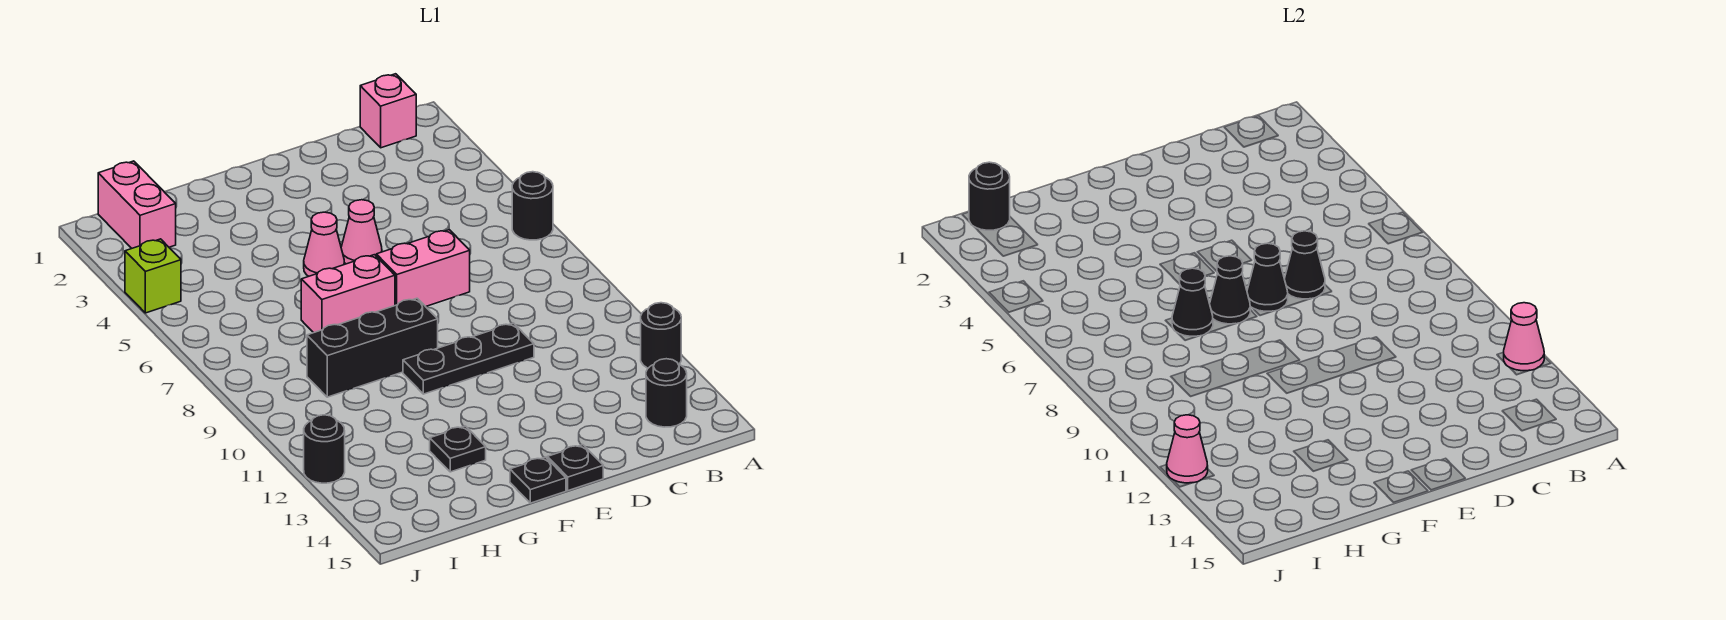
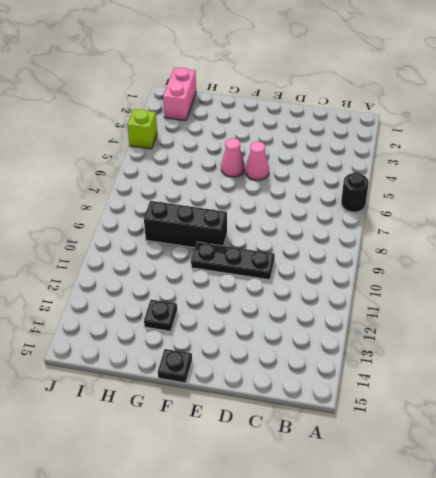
none -> black round brick A12 level 1
none -> pink brick B1 level 1
none -> black round brick B14 level 1

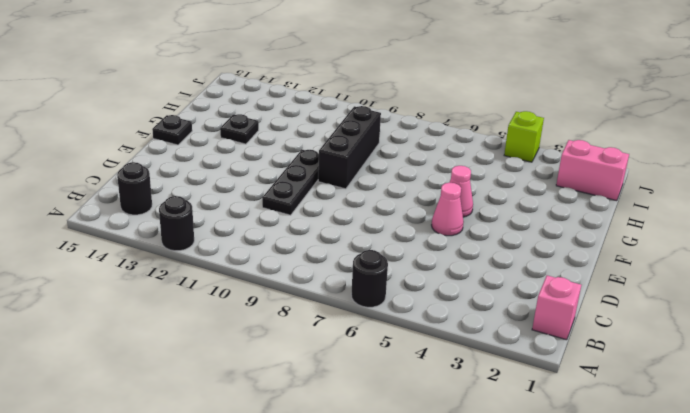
none -> pink brick D7:E7 level 1
none -> black plate E15 level 1
none -> pink brick F7:G7 level 1

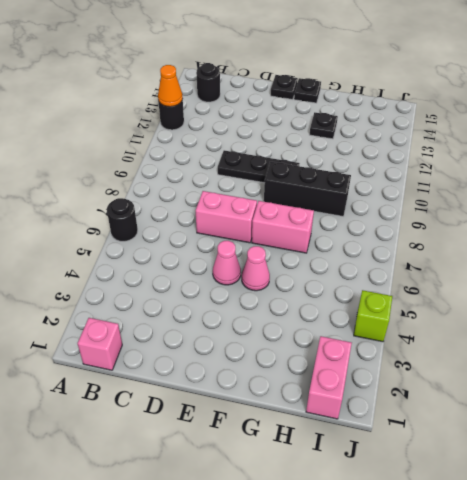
orange cone A12 level 2 -> pink cone A12 level 2
none -> black round brick J12 level 1
none -> black cone D7 level 2
none -> black cone E7 level 2

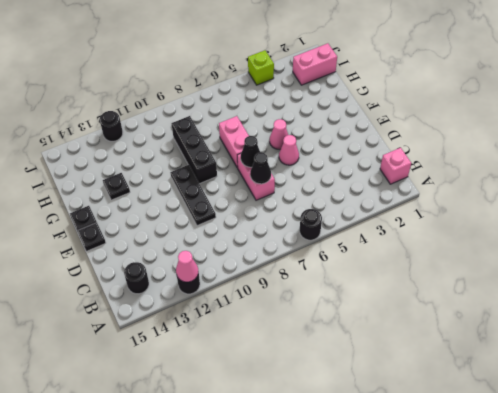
none -> black cone F7 level 2
none -> black cone G7 level 2
none -> black round brick I1 level 2

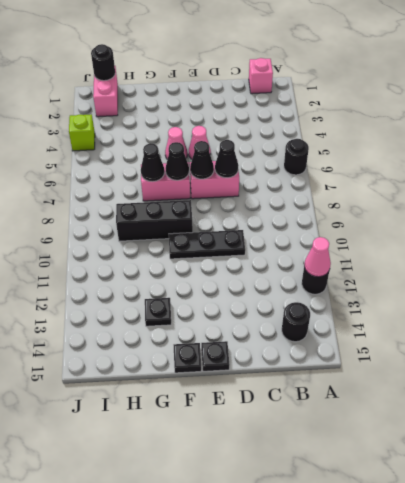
none -> black round brick J12 level 1
none -> pink cone J12 level 2

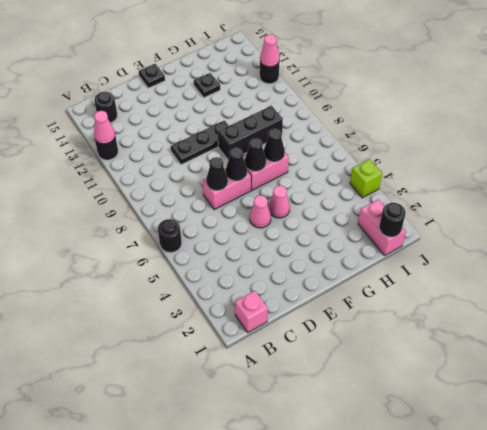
none -> black plate F15 level 1

